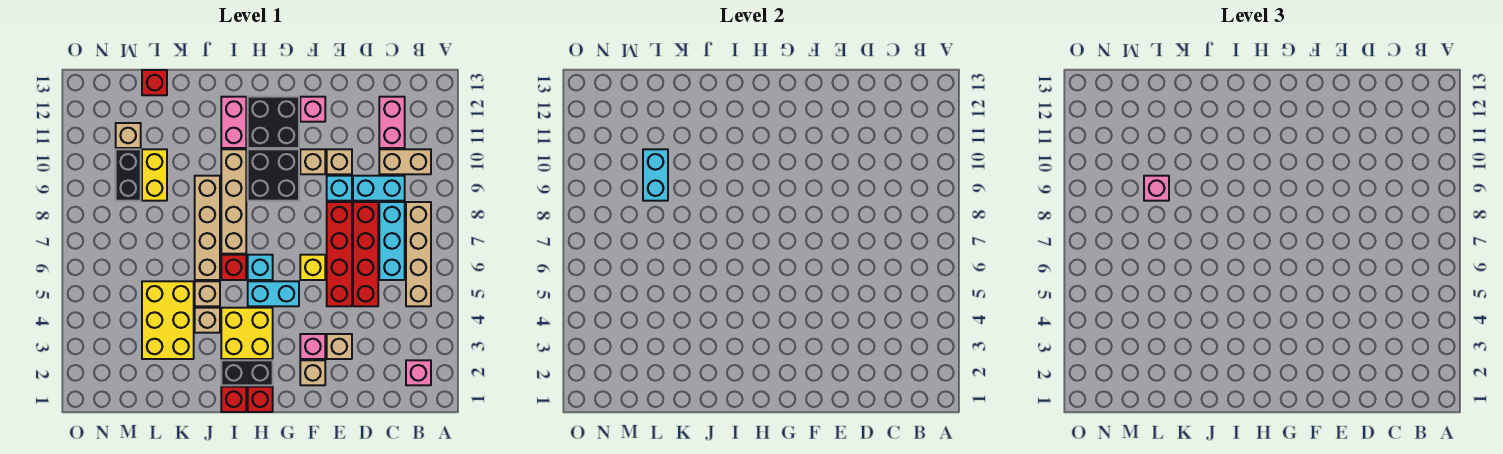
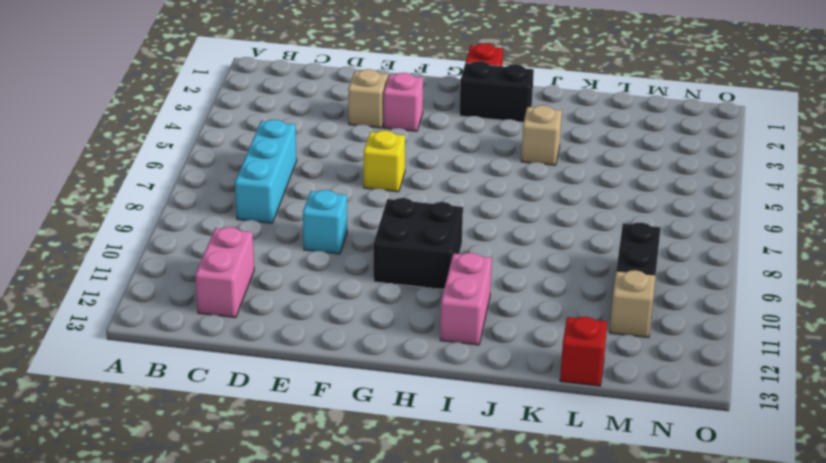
none -> pink brick B2 level 1
none -> tan brick B5:B8 level 1
none -> tan brick B10:C10 level 1
none -> cyan brick C9:D9 level 1

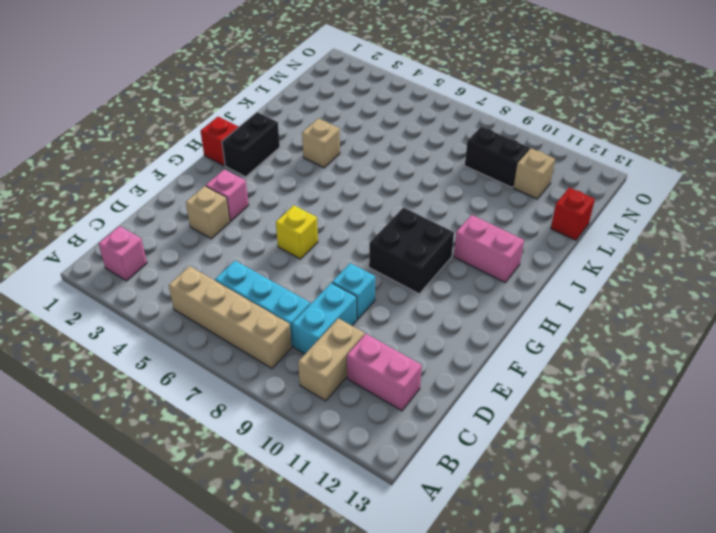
none -> red brick D5:D8 level 1
none -> red brick E5:E8 level 1
none -> tan brick E10 level 1
none -> tan brick F2 level 1

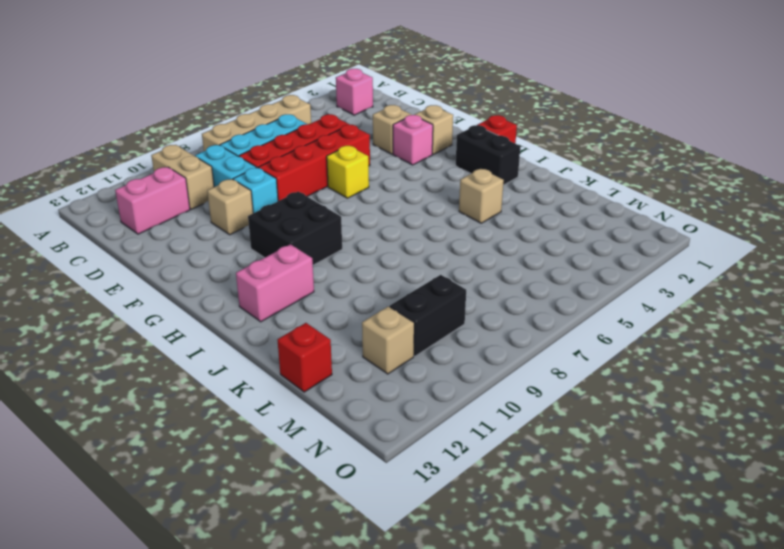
none -> tan brick F10 level 1
none -> pink brick F12 level 1
none -> cyan brick G5:H5 level 1
none -> black brick G11:H12 level 1

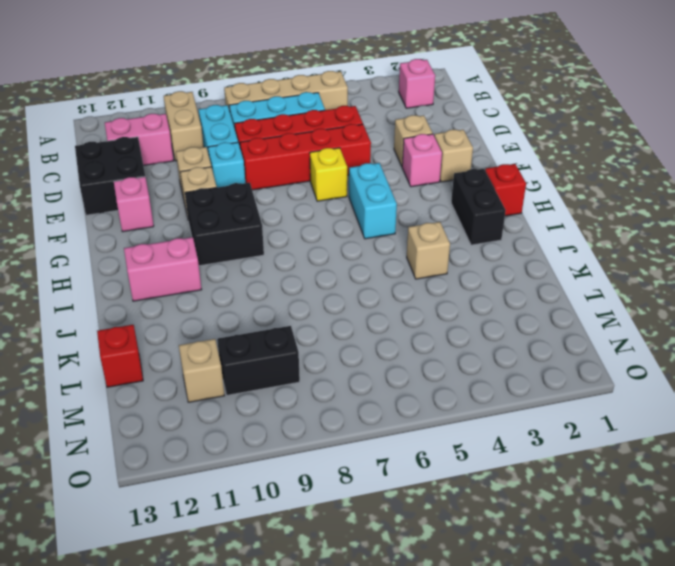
black brick D12:E13 level 1 -> black brick G11:H12 level 1
none -> yellow brick H3:I4 level 1
none -> cyan brick H6 level 1
none -> red brick I1 level 1
none -> red brick I6 level 1

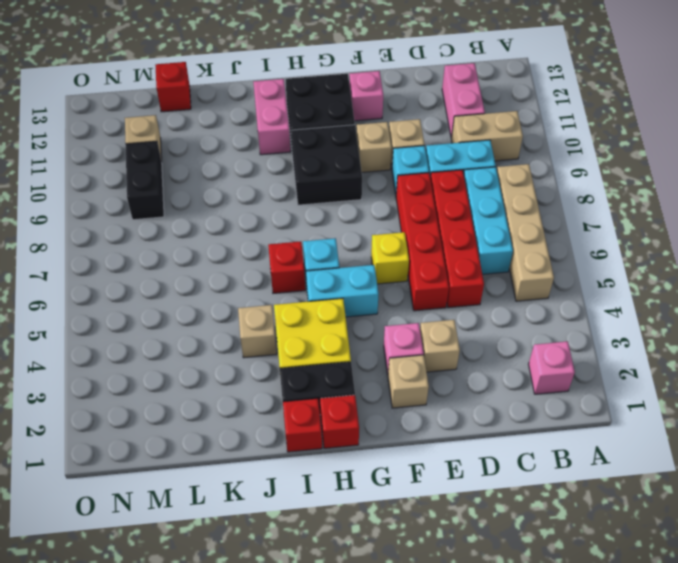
none -> tan brick I7:I10 level 1
none -> tan brick J5 level 1
none -> tan brick J6:J9 level 1
none -> yellow brick K3:L5 level 1

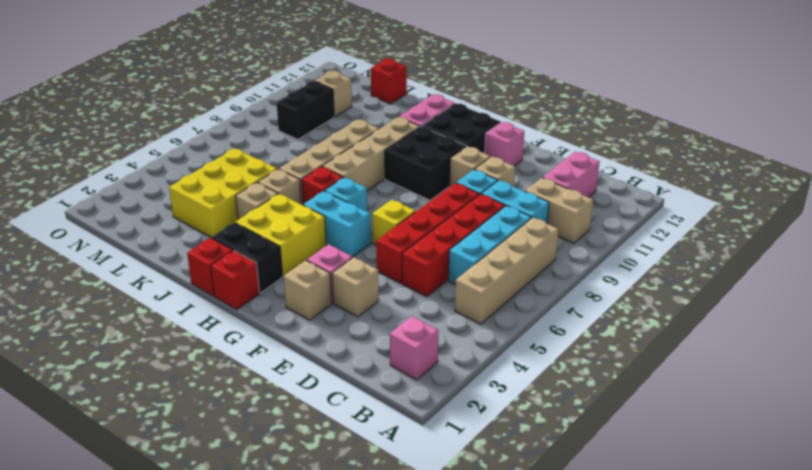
none -> yellow brick L9:L10 level 1
none -> cyan brick L9:L10 level 2
none -> pink brick L9 level 3

